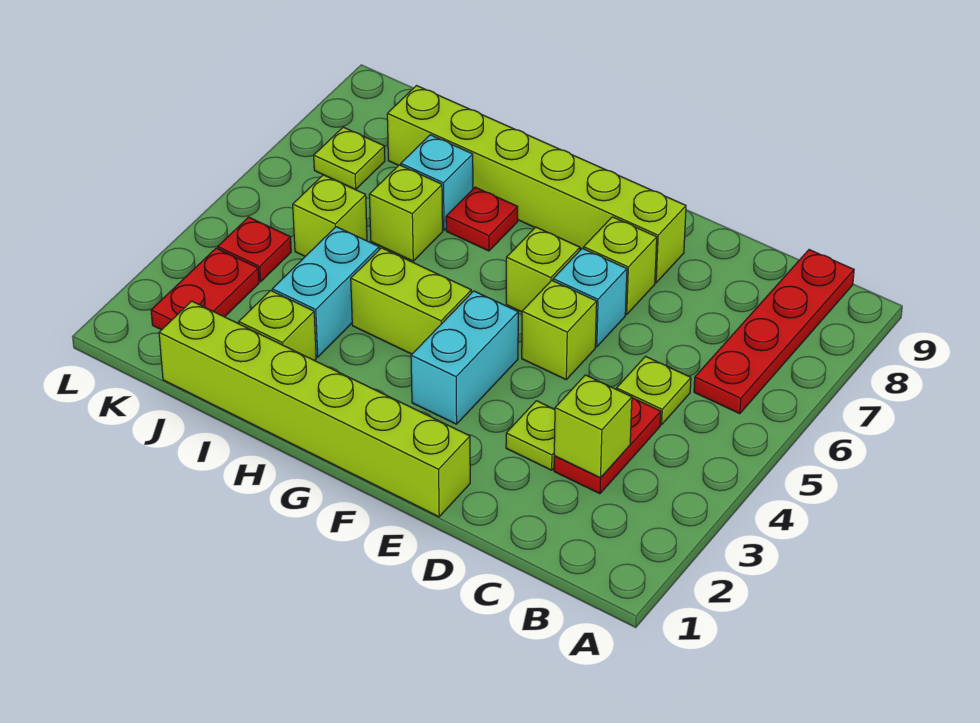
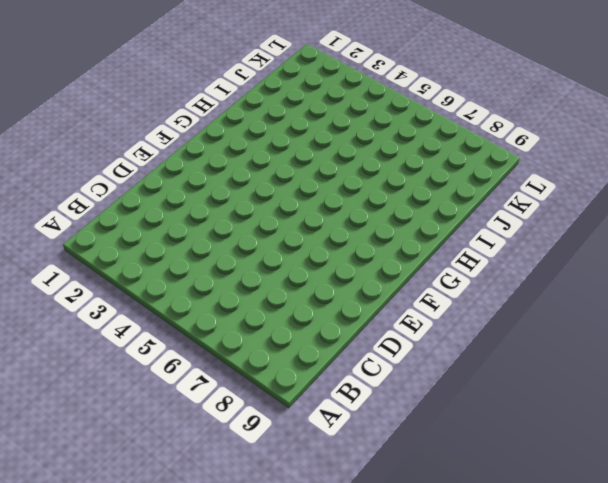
none -> red plate B6:B9 level 1
none -> red plate C3:C4 level 1
none -> lime plate C5 level 1

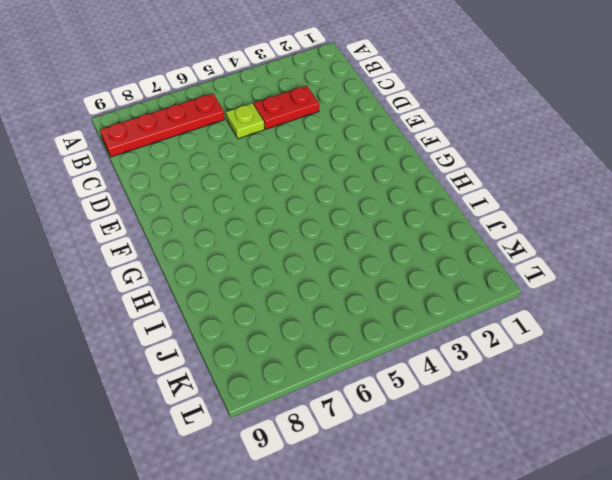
none -> lime plate D3 level 1
none -> lime brick E1:J1 level 1
none -> lime brick E5 level 1

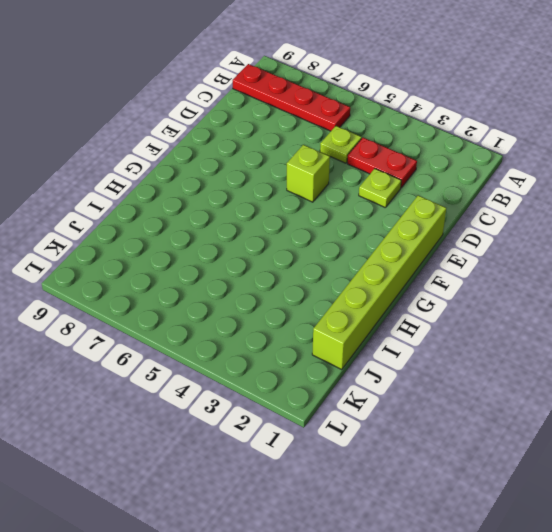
none -> cyan brick E6 level 1
none -> lime brick E7 level 1
none -> lime brick E8:J8 level 1

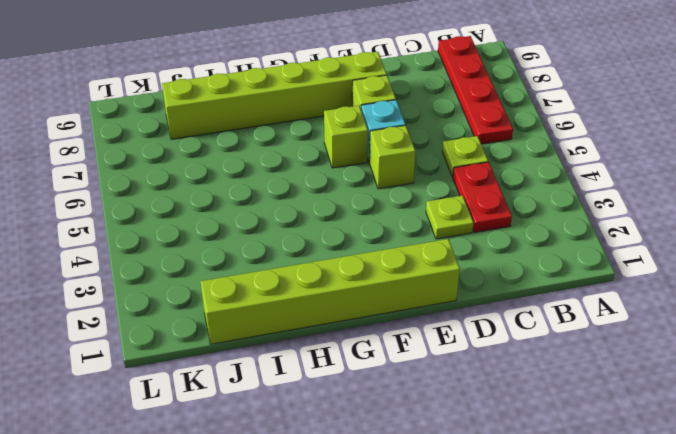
none -> cyan brick F3:F4 level 1
none -> lime brick G4:H4 level 1
none -> red plate H7 level 1

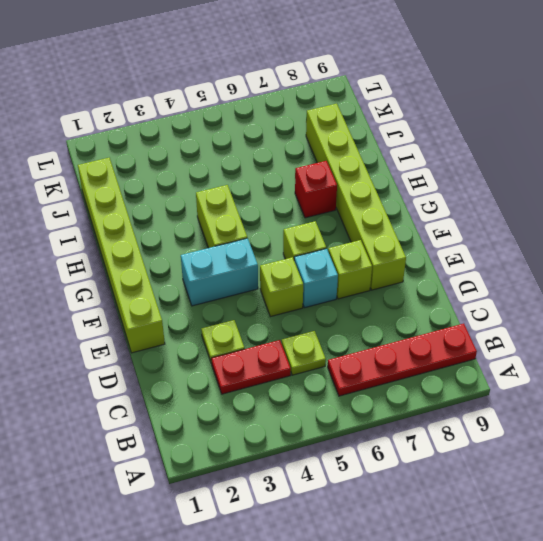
red brick H7 level 1 -> red plate H7 level 1
none -> lime brick I2 level 1
none -> cyan brick I3:I4 level 1
none -> lime brick I6 level 1

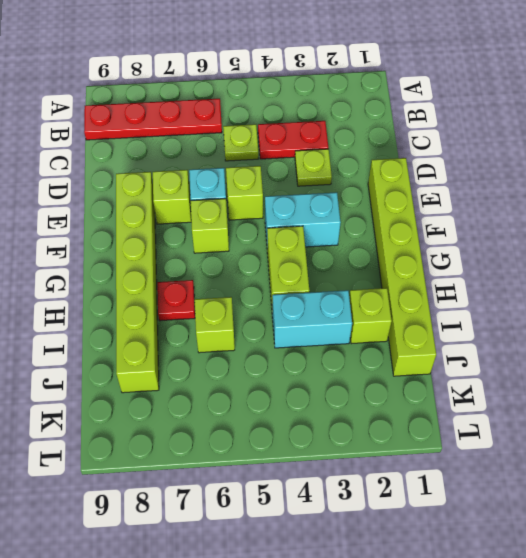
none -> cyan brick I7 level 1
none -> lime brick J5 level 1
none -> red plate K2:K3 level 1

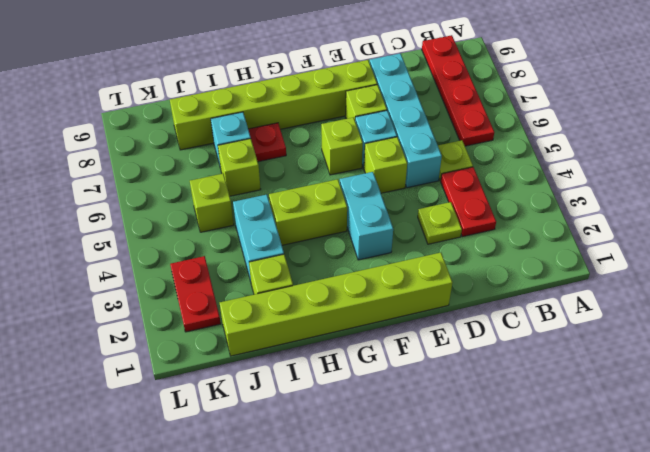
cyan brick D5:D8 level 1 -> none
none -> red plate K4 level 1
none -> lime plate K7 level 1
none -> lime brick C3 level 2

